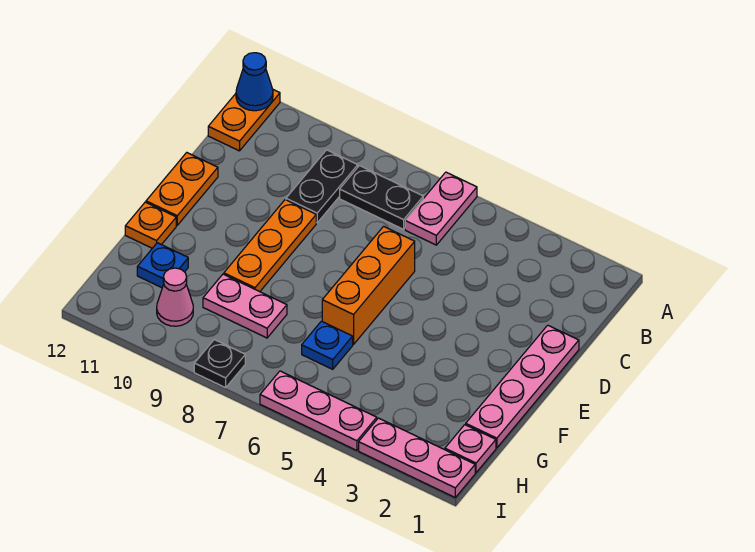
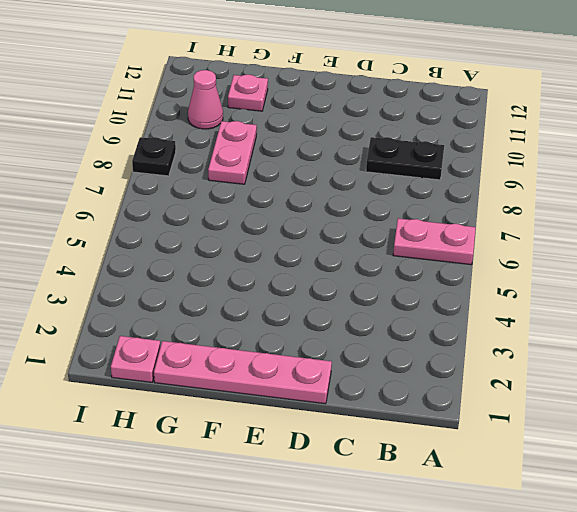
pink plate G11 level 1 -> blue plate G11 level 1
none -> orange plate A12:B12 level 1
none -> black plate B7:B8 level 1
none -> orange brick D6:F6 level 1

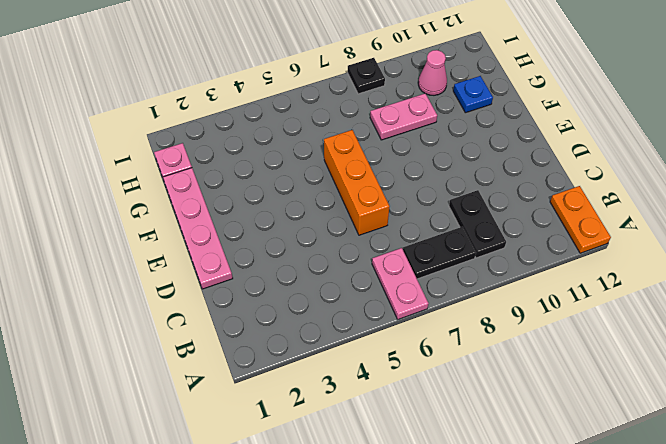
none -> orange plate D9:F9 level 1
none -> orange plate D12:E12 level 1
none -> orange plate F12 level 1

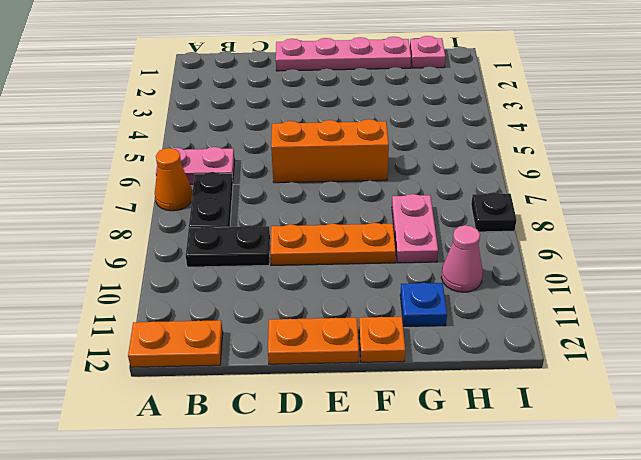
orange cone A7 level 1 -> none
none -> blue plate G6 level 1
none -> pink plate I1:I3 level 1
none -> pink plate I4:I6 level 1

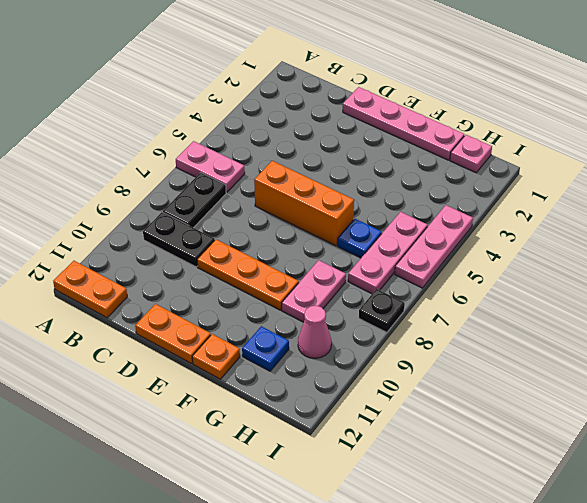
pink plate H5:H7 level 1 -> pink plate I1:I3 level 1
none -> blue cone A12 level 2

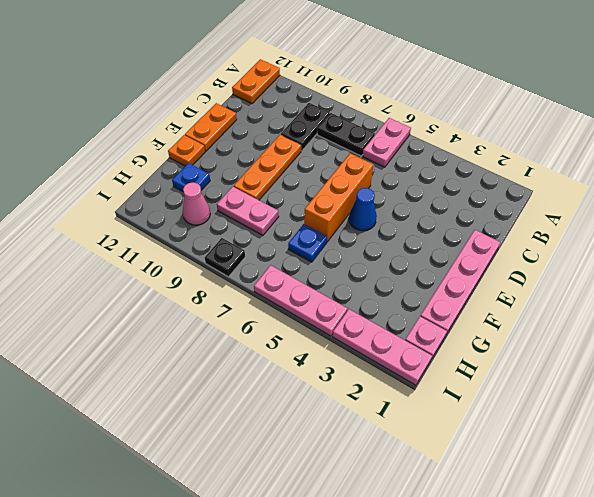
blue cone E5 level 1 -> blue cone A12 level 2

